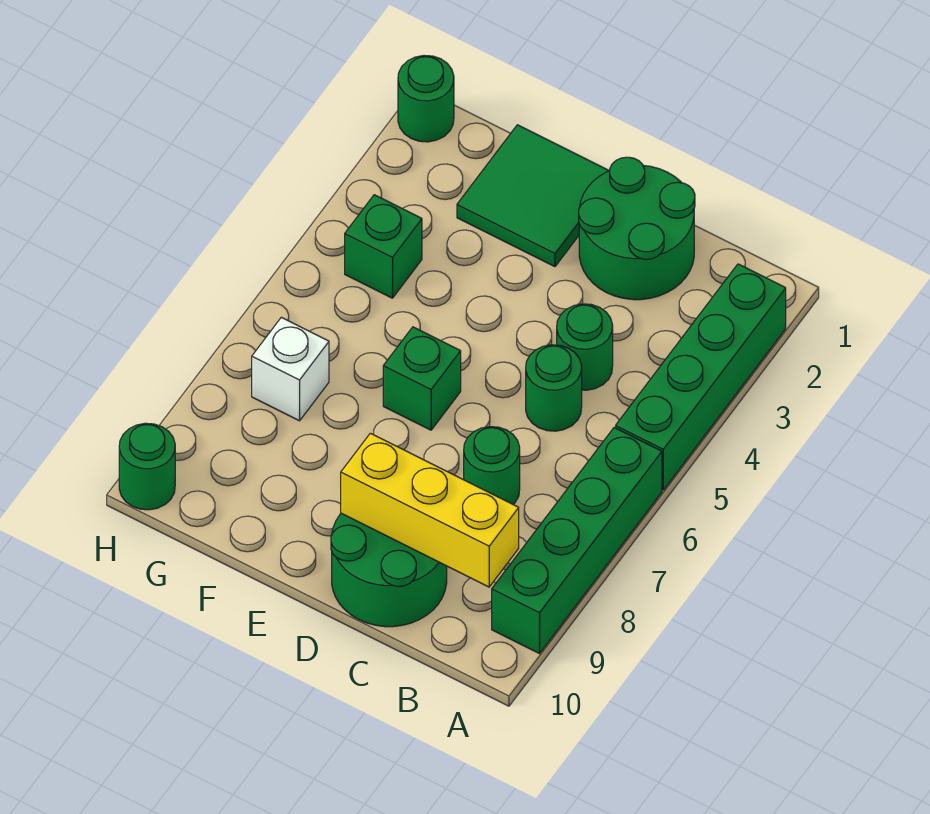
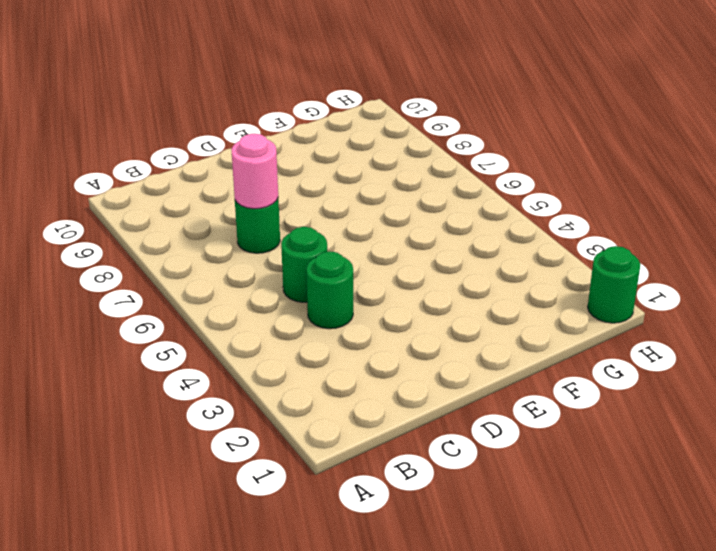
pink round brick C7 level 2 -> none
none -> green brick A2:A5 level 1
none -> green brick A6:A9 level 1
none -> green round brick C1:D2 level 1

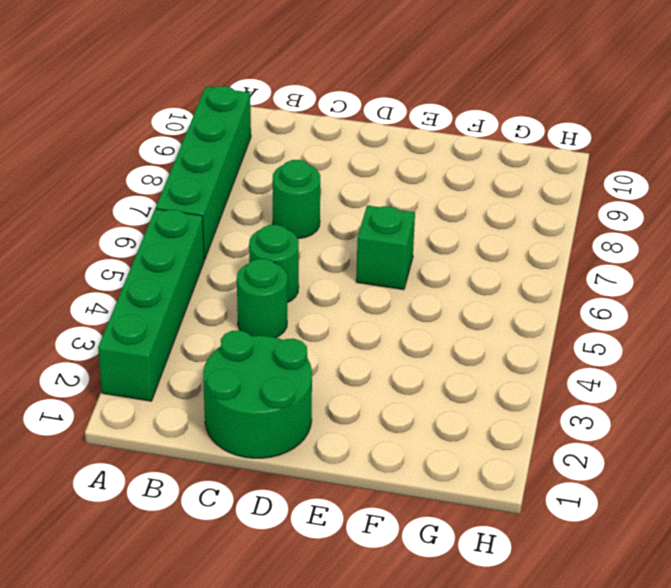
none -> green round brick C9:D10 level 1
none -> green tile E1:F2 level 1
none -> green brick G4 level 1

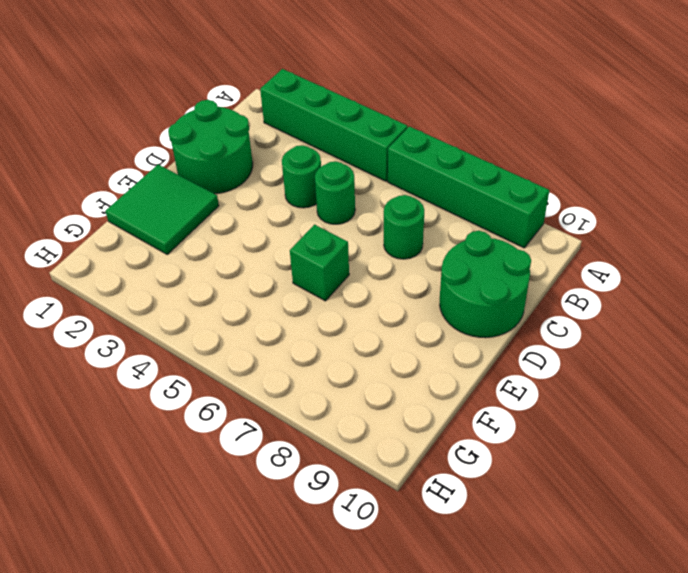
none -> green brick G4 level 1
none -> white brick G7 level 1
none -> green round brick H1 level 1

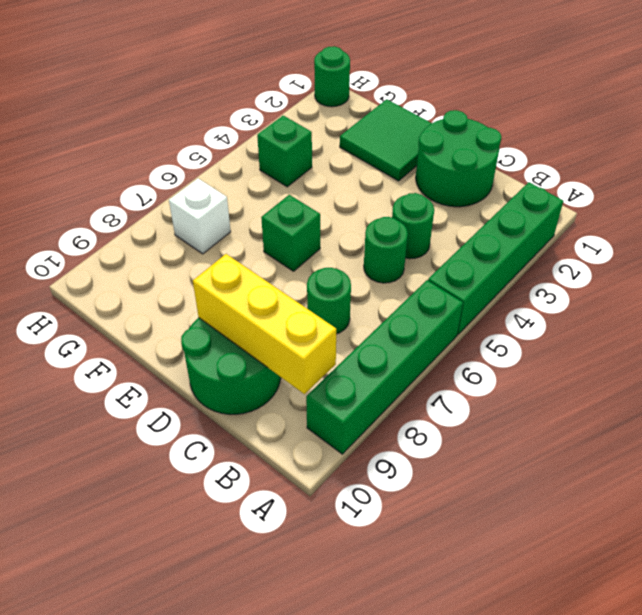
none -> green round brick H10 level 1

